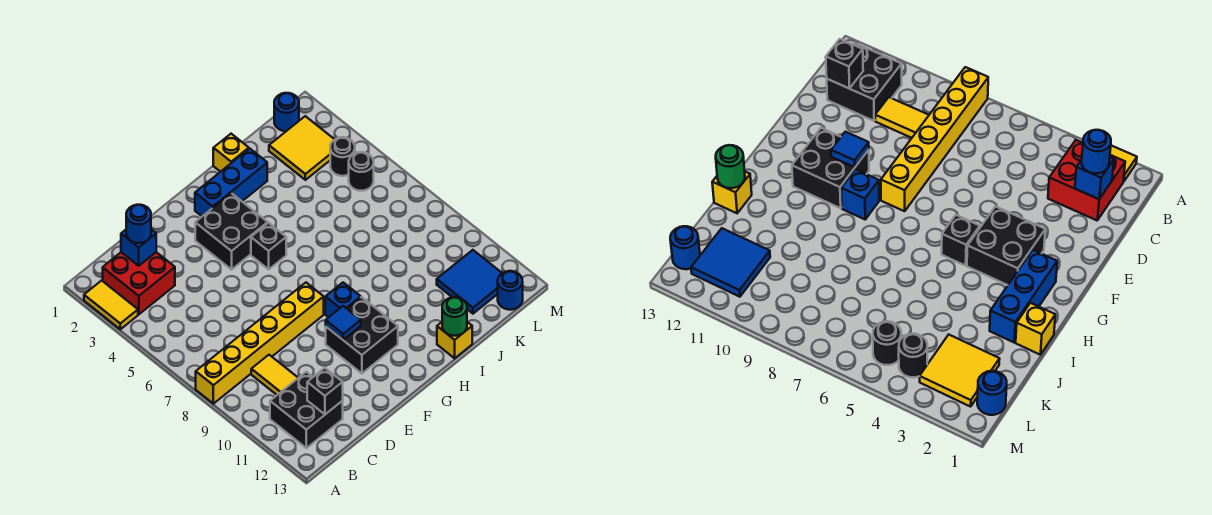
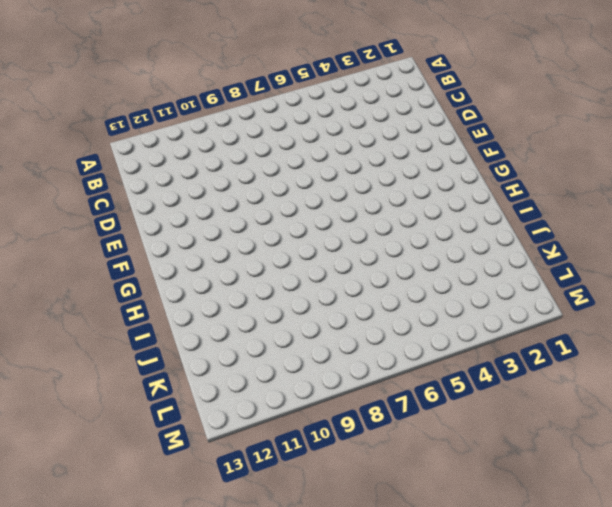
none -> yellow tile A2:A3 level 1
none -> yellow brick A8:F8 level 1
none -> red brick B2:C3 level 1

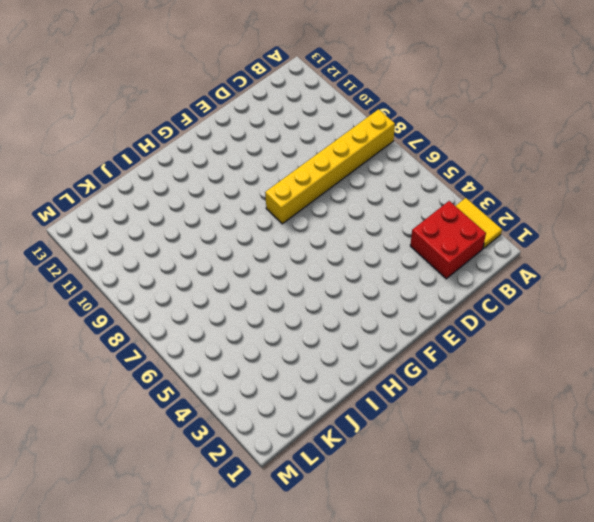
none -> black brick B11:C12 level 1
none -> yellow tile C9:C10 level 1
none -> black brick F3:G4 level 1

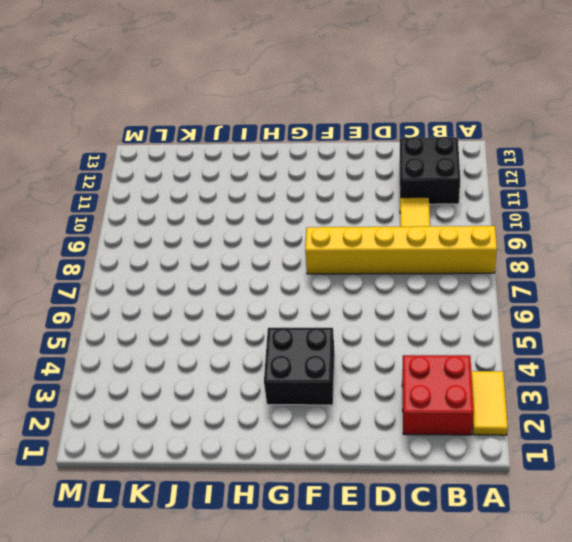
none -> black brick F10:G11 level 1
none -> blue brick G2:I2 level 1
none -> black brick G5 level 1

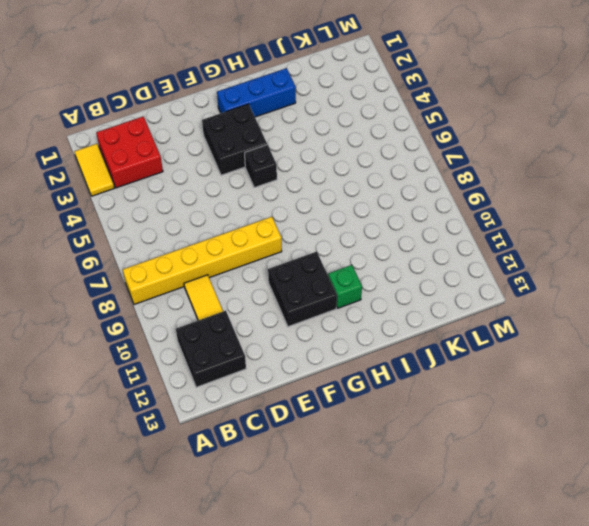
green brick H11 level 1 -> none
none -> blue brick G9 level 1
none -> yellow brick I1 level 1
none -> yellow brick I13 level 1

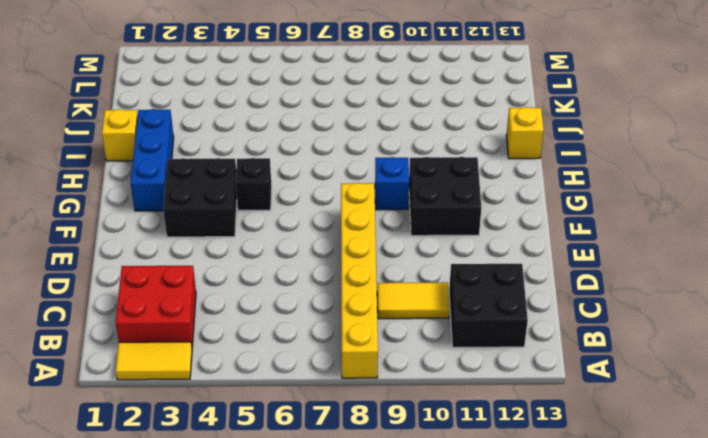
none -> yellow tile K2:L3 level 1
none -> blue tile K11:L12 level 1
none -> blue round brick L1 level 1

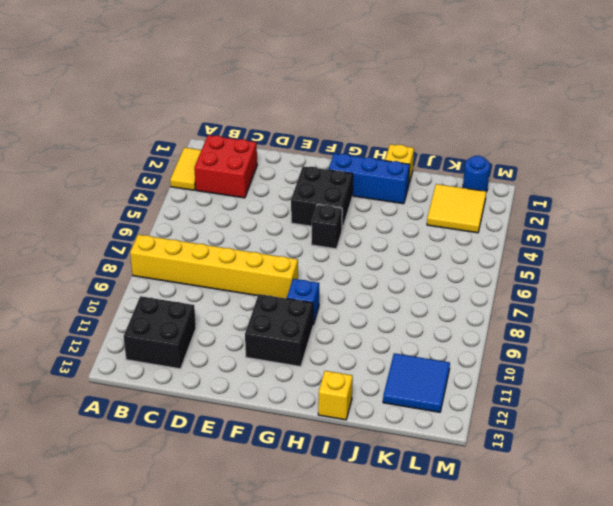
none -> yellow tile C9:C10 level 1
none -> black round brick L4 level 1
none -> black round brick L5 level 1

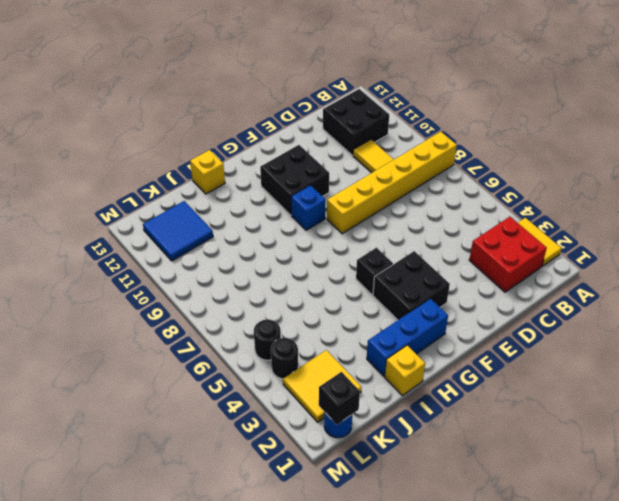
black brick L1 level 2 -> black brick C12 level 2
none -> blue round brick L13 level 1
none -> blue brick C2 level 2
none -> blue tile F10 level 2

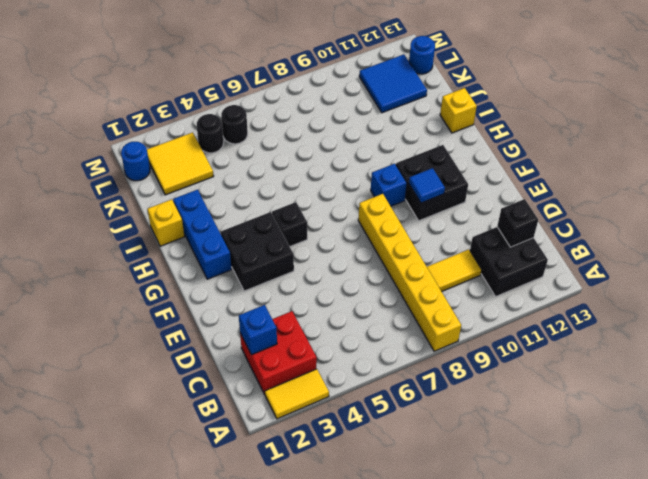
none -> green round brick I13 level 2
none -> blue round brick C2 level 3

